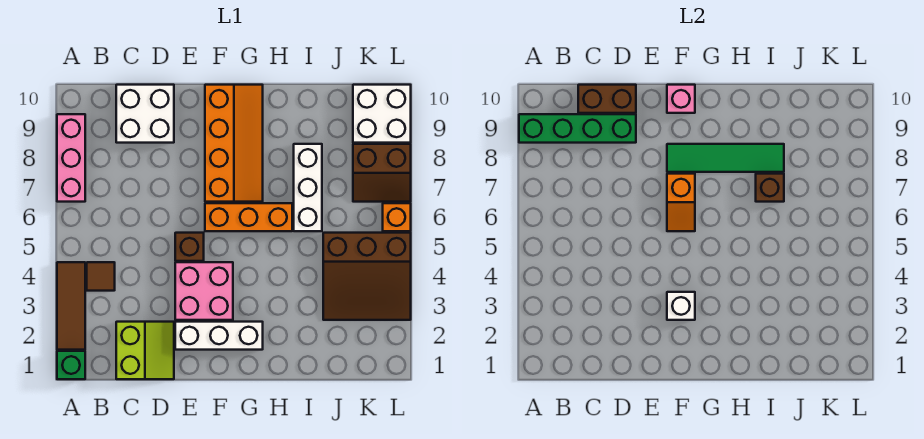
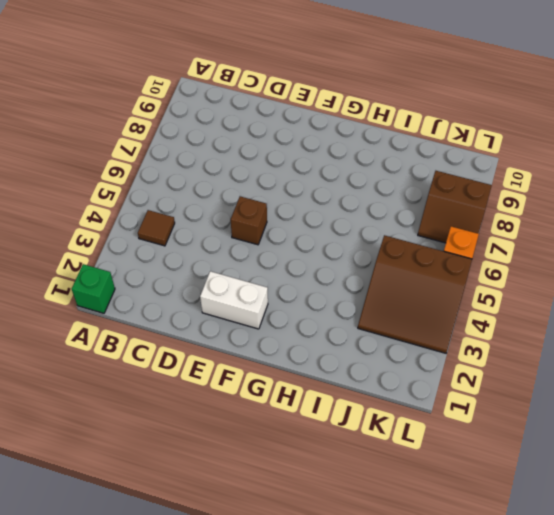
white brick E2:F2 level 1 -> white brick E2:G2 level 1
none -> brown tile A2:A4 level 1
none -> pink brick A7:A9 level 1
none -> lime slope C1:D2 level 1 top C

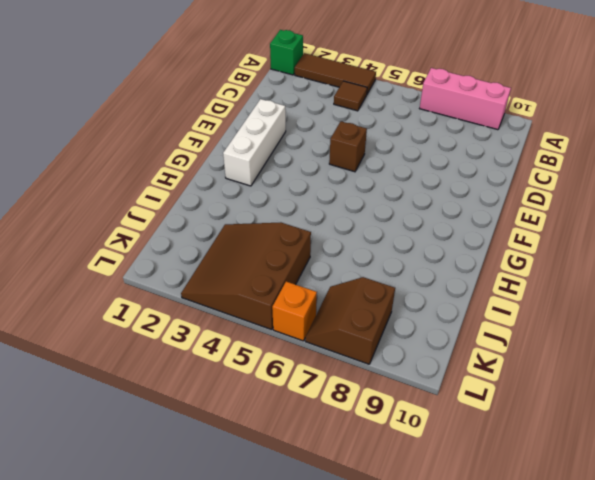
none -> lime slope C1:D2 level 1 top C
none -> white brick C9:D10 level 1
none -> pink brick E3:F4 level 1

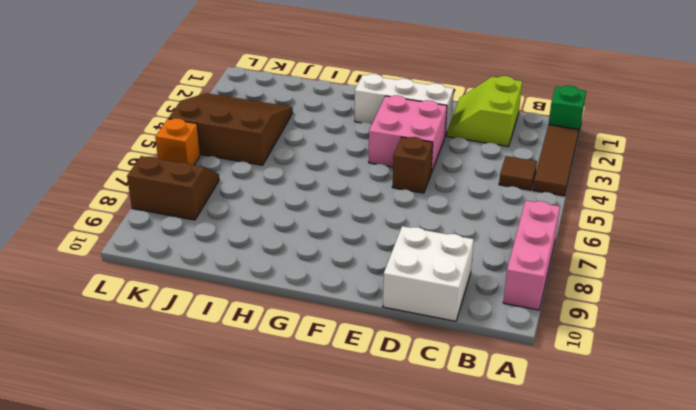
none -> orange brick F6:H6 level 1
none -> orange slope F7:G10 level 1 top F
none -> white brick I6:I8 level 1

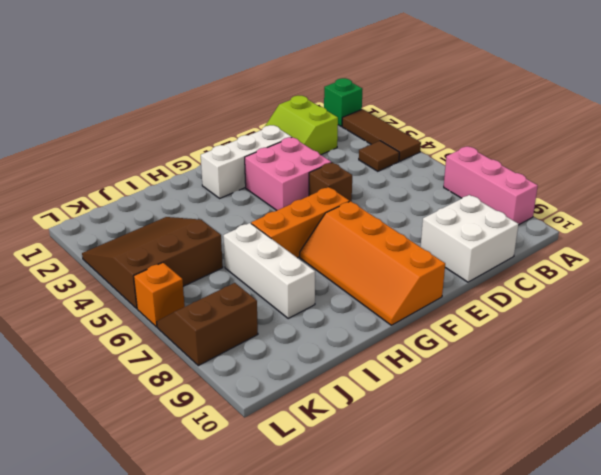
none -> white brick K9:L10 level 1
none -> green brick A9:D9 level 2
none -> brown brick C10:D10 level 2

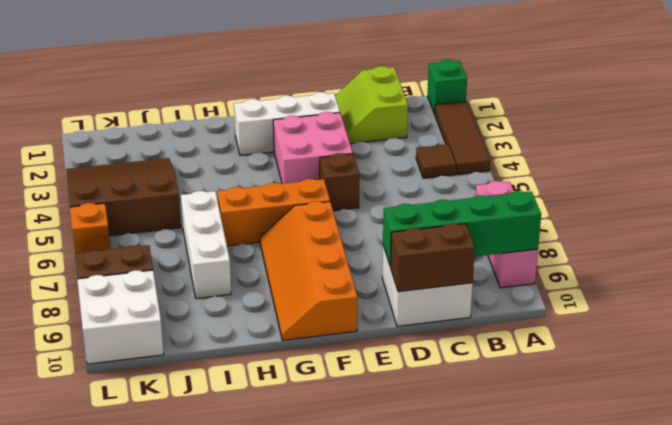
none -> white brick F3 level 2
none -> orange slope F6:F7 level 2 top 7
none -> green tile F8:I8 level 2

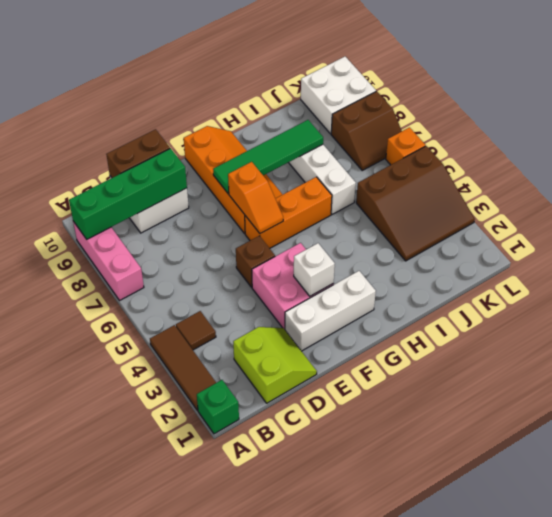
none -> pink brick F10 level 2
none -> brown brick I7 level 2

